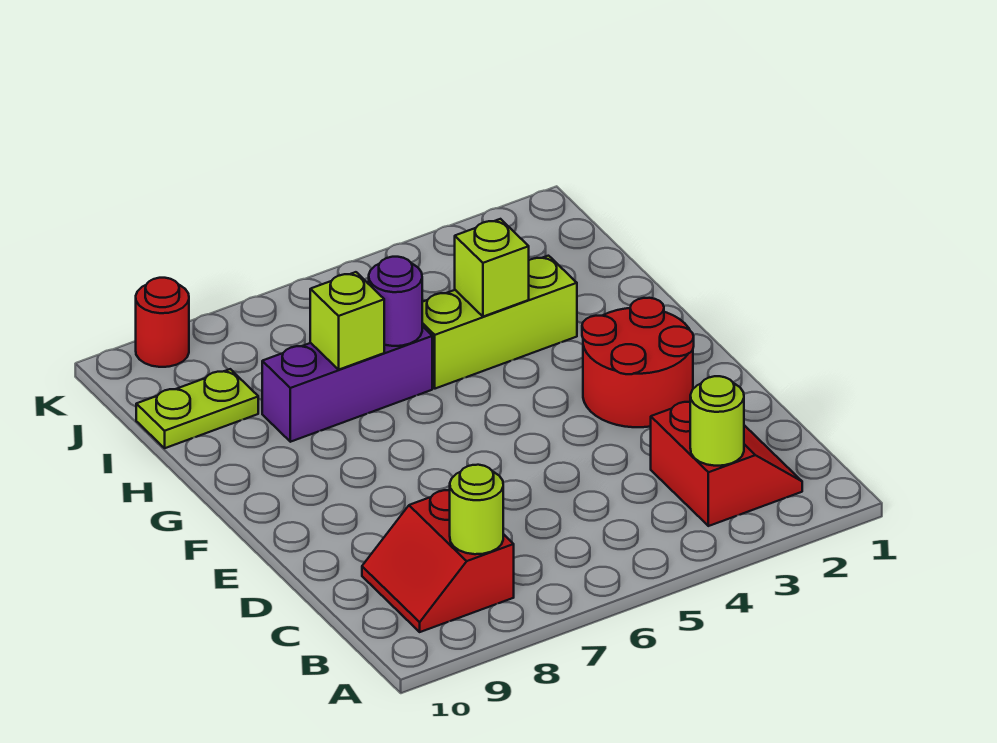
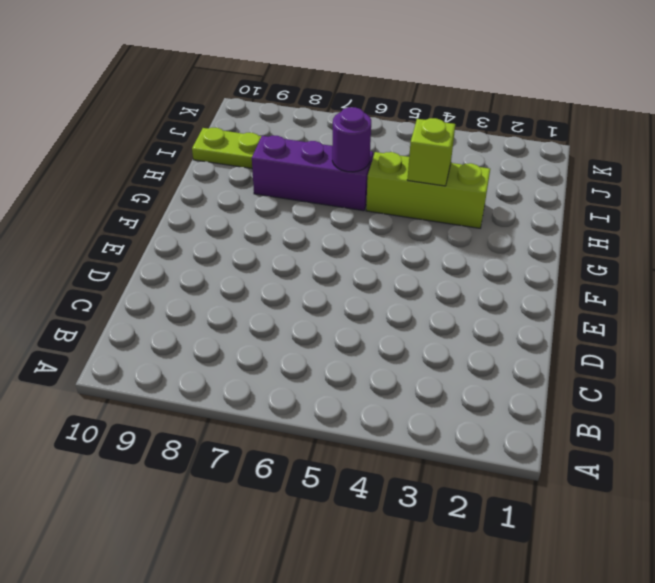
none -> red slope B2:C3 level 1 top 3
none -> red slope B8:C9 level 1 top 8
none -> red round brick E2:F3 level 1

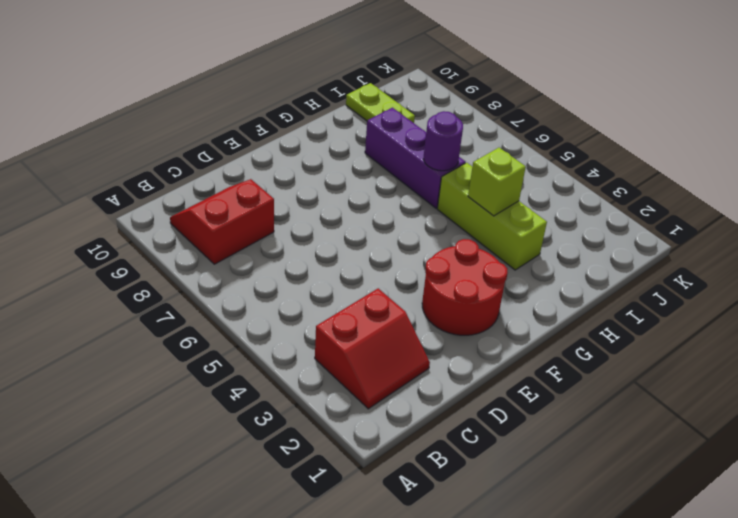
none -> red round brick K9 level 1
none -> lime round brick B3 level 2
none -> lime round brick B8 level 2

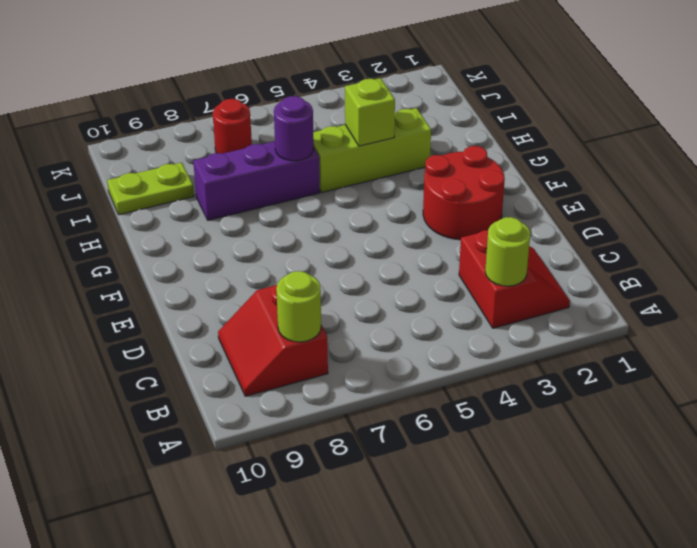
red round brick J7 level 1 -> red round brick K9 level 1
none -> lime brick H7 level 2

